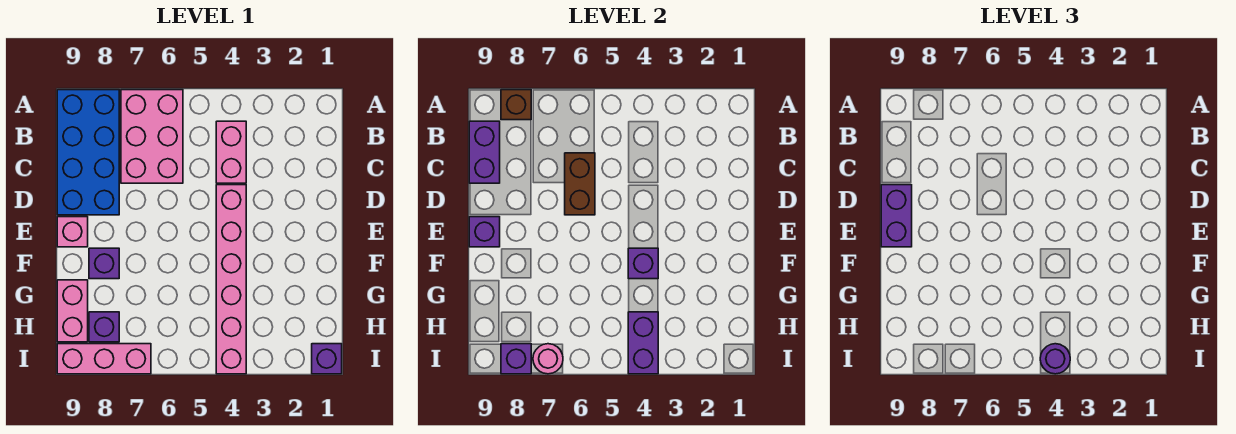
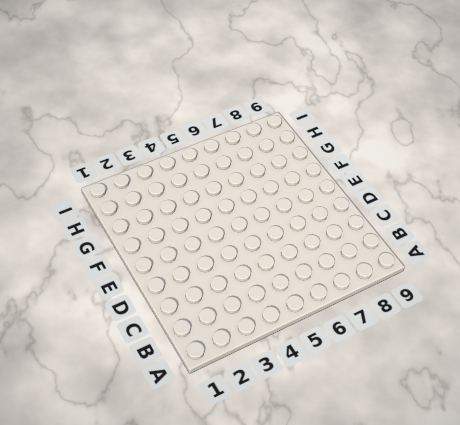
none -> pink brick A6:C7 level 1
none -> blue brick A8:D9 level 1
none -> pink brick B4:C4 level 1

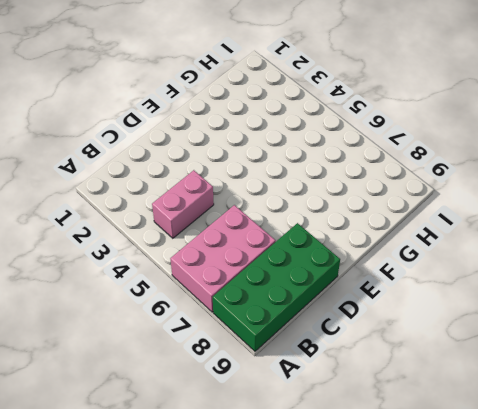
green brick A8:D9 level 1 -> blue brick A8:D9 level 1
none -> pink brick D4:I4 level 1
none -> pink brick E9 level 1
none -> purple brick F8 level 1

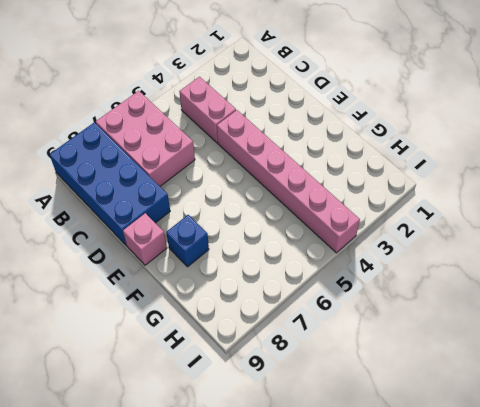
blue brick F8 level 1 -> purple brick F8 level 1
none -> pink brick G9:H9 level 1
none -> purple brick H8 level 1
none -> purple brick I1 level 1

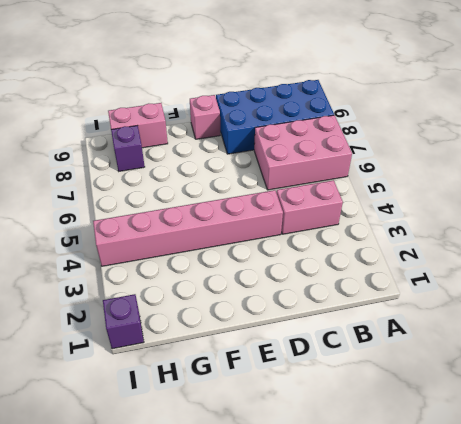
none -> purple brick F8 level 1
none -> pink brick I7:I9 level 1
none -> brown brick A8 level 2

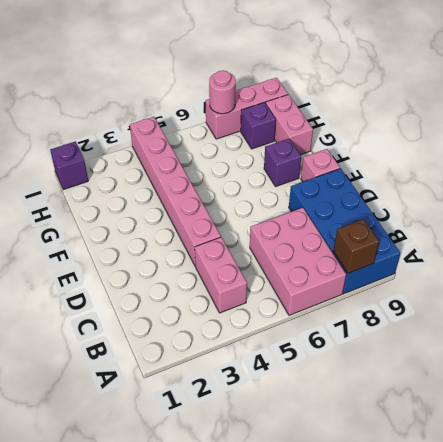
none -> purple brick B9:C9 level 2
none -> brown brick C6:D6 level 2
none -> purple brick E9 level 2

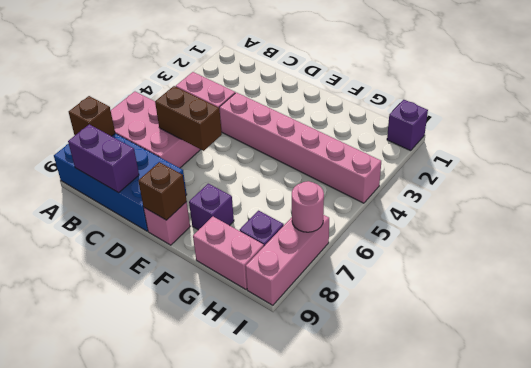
brown brick E9 level 2 -> purple brick E9 level 2
none -> purple brick F4 level 2
none -> purple brick H4:I4 level 2
none -> purple brick I8 level 2

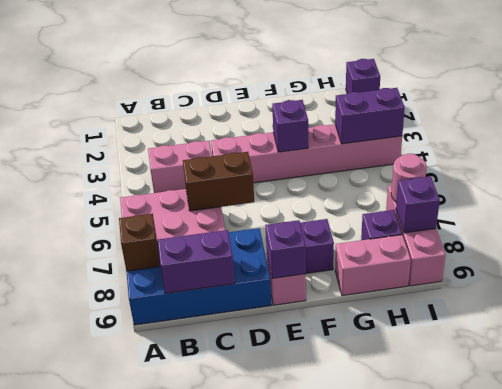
none -> purple brick D9:E9 level 3
none -> purple round brick I4 level 3

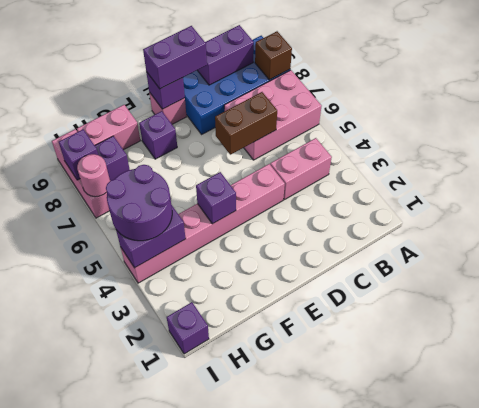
purple round brick H4:I5 level 3 -> purple round brick I4 level 3

